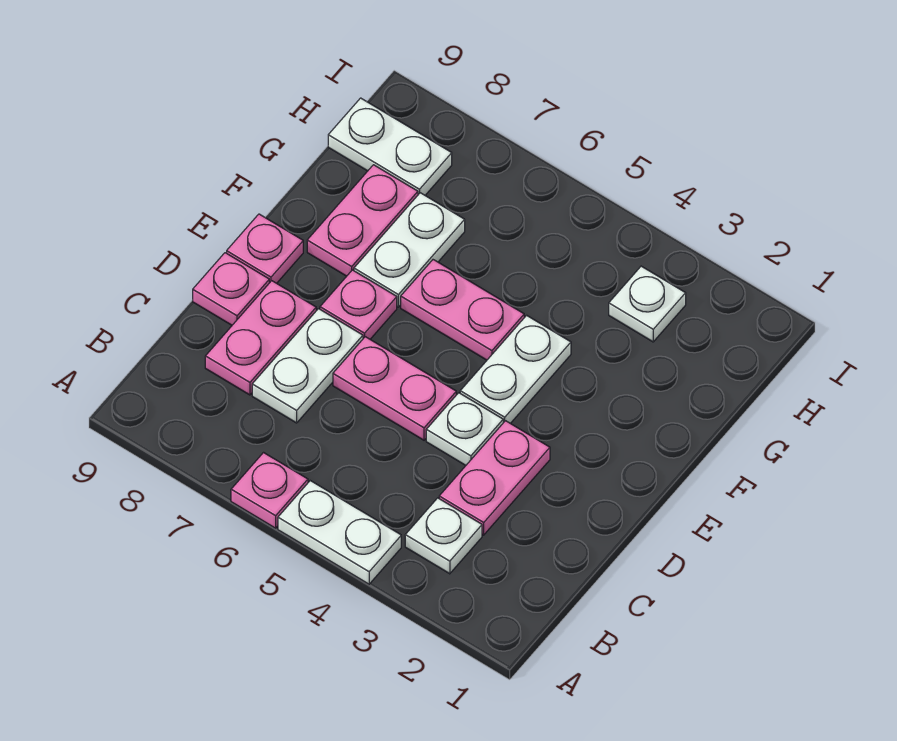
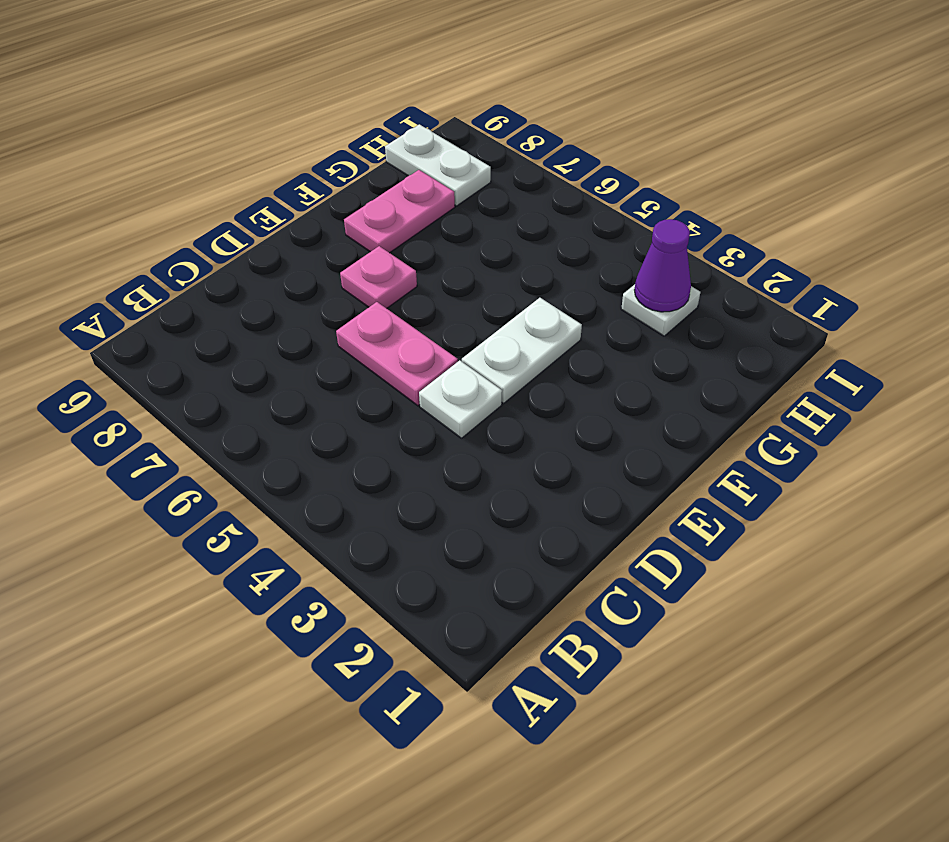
purple cone H3 level 2 -> none
none -> white plate A4:A5 level 1
none -> pink plate A6 level 1
none -> white plate B3 level 1

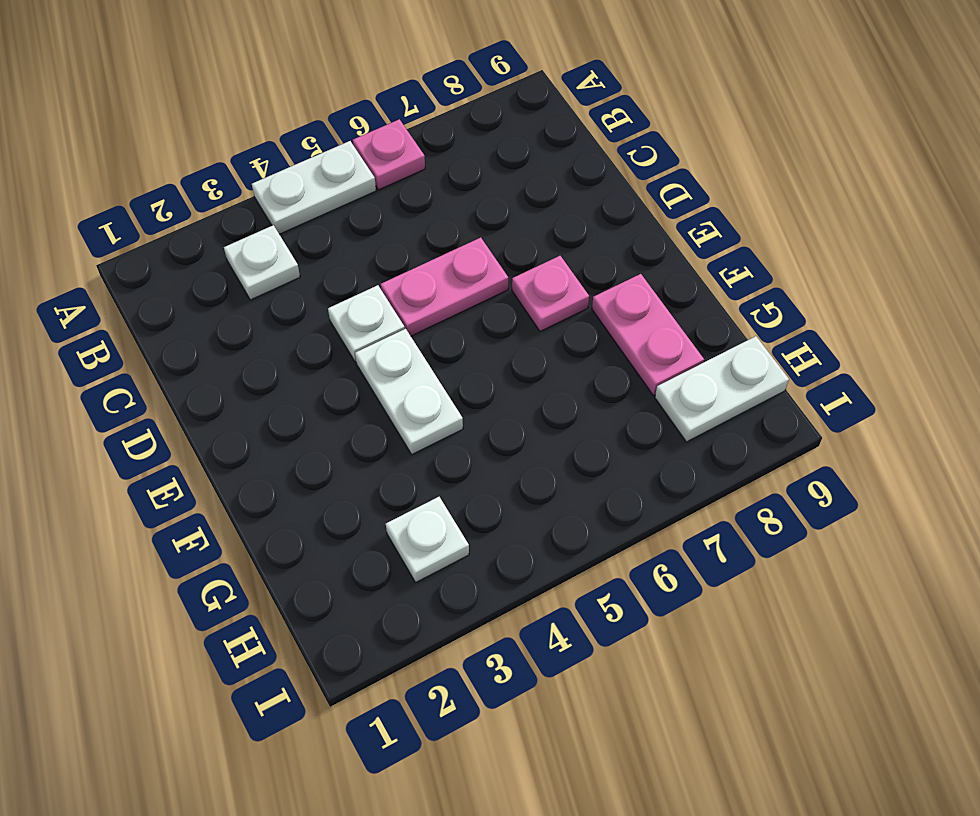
none -> pink plate C3:D3 level 1
none -> white plate C7:D7 level 1
none -> pink plate C8:D8 level 1

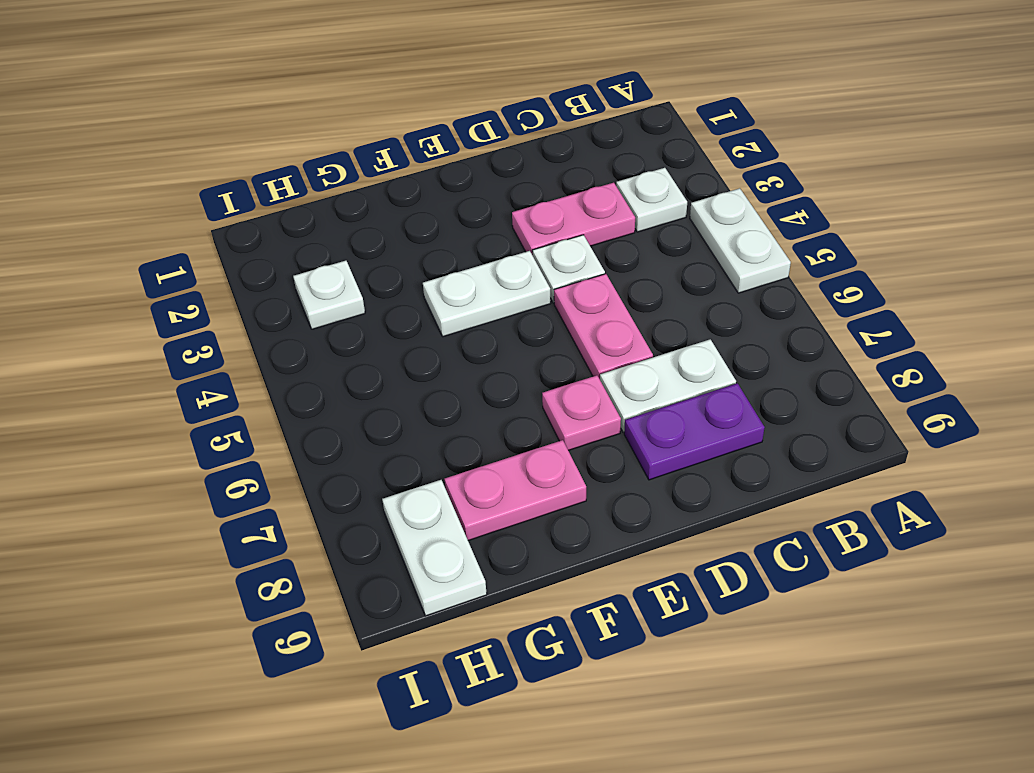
purple plate C8:D8 level 1 -> pink plate C8:D8 level 1
none -> pink plate A6 level 1
none -> pink plate D9 level 1
none -> pink plate E9 level 1

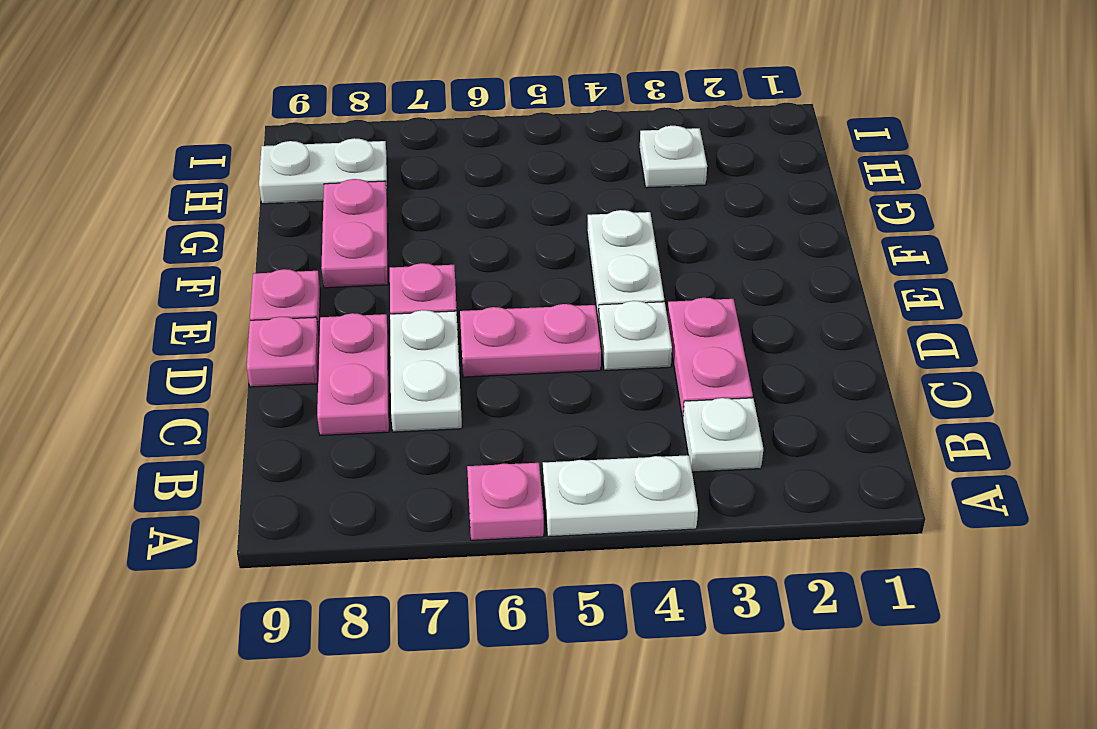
none -> pink plate F5:F6 level 1
none -> white plate F7:G7 level 1

